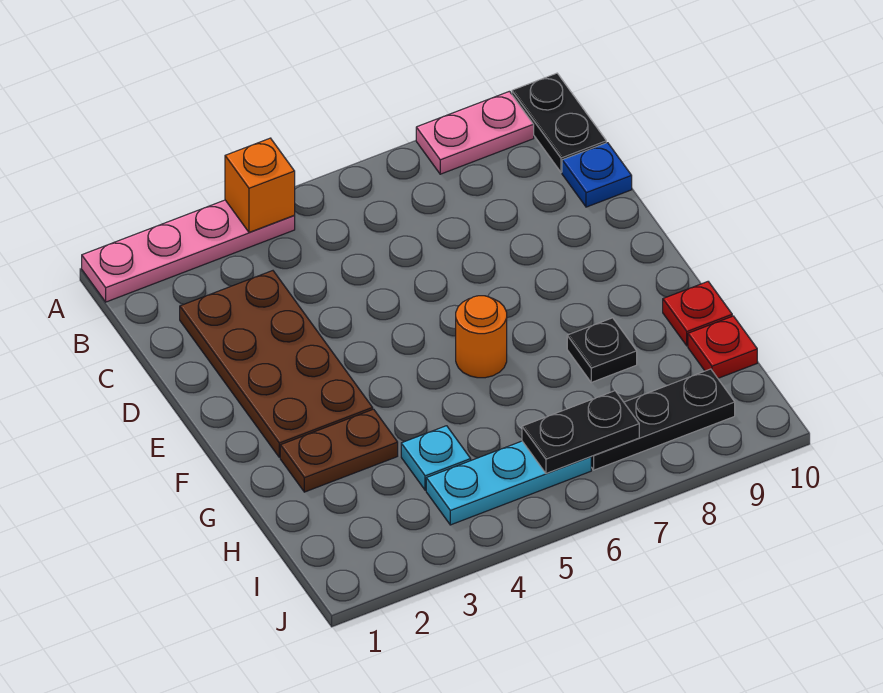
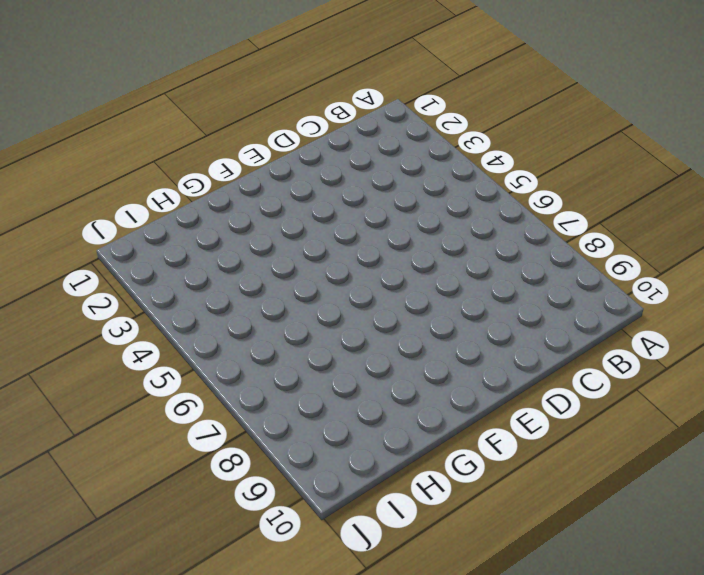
none -> pink plate A1:A4 level 1
none -> pink plate A8:A9 level 1
none -> black plate A10:B10 level 1

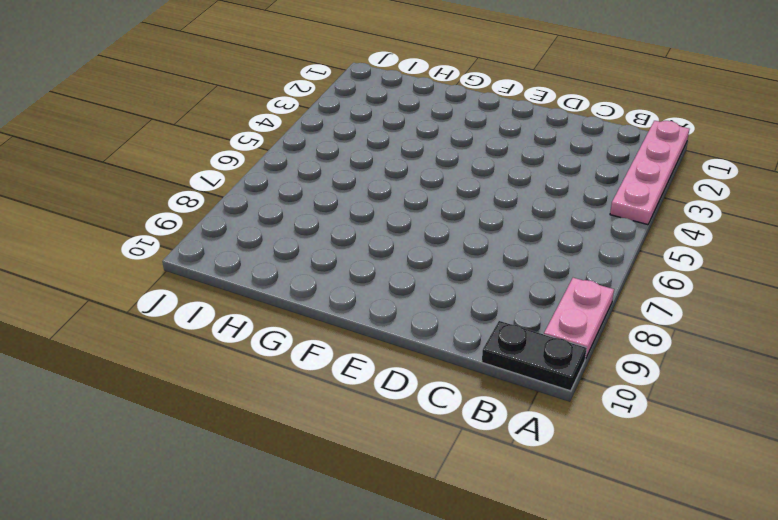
none -> brown plate C2:F3 level 1
none -> blue plate C10 level 1
none -> orange round brick F6 level 1

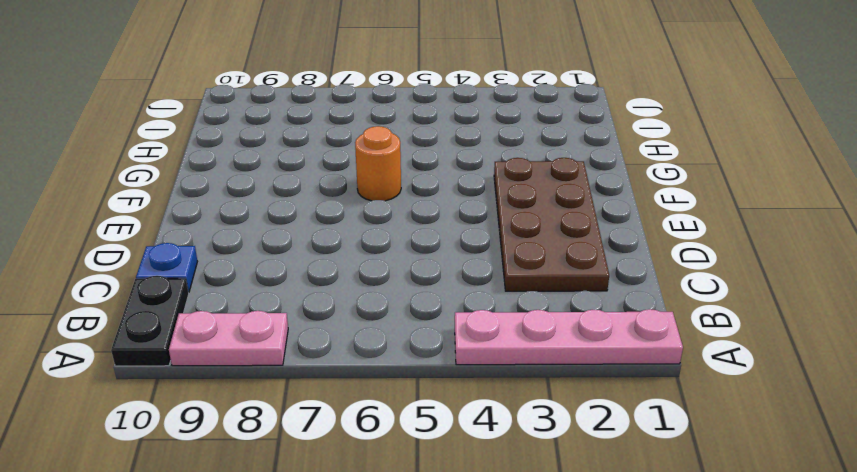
none -> brown plate G2:G3 level 1
none -> black plate G8 level 1
none -> red plate G10 level 1

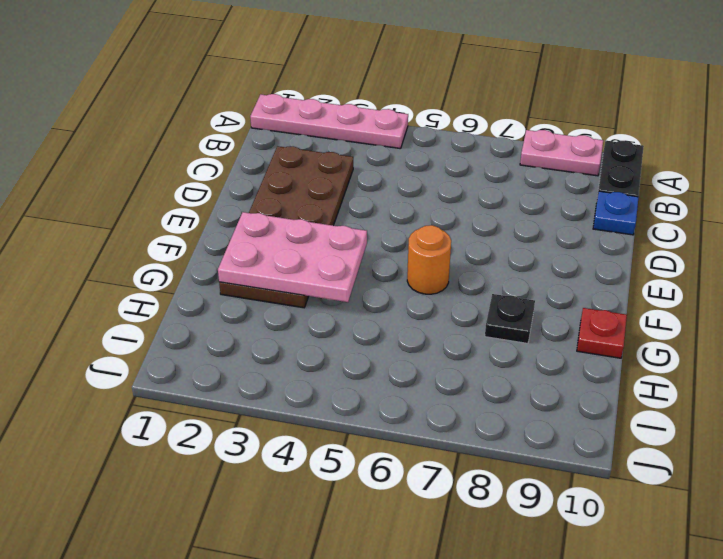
pink plate F2:G4 level 2 -> none
none -> cyan plate H4 level 1
none -> red plate H10 level 1
none -> cyan plate I4:I6 level 1

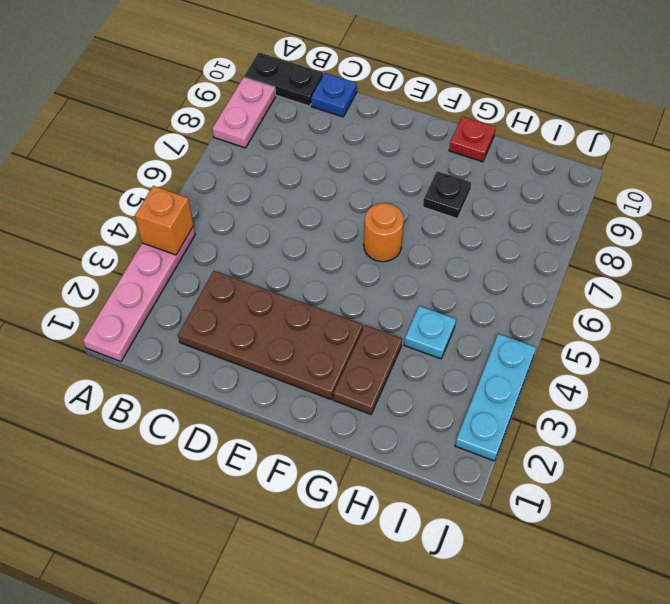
cyan plate J2:J4 level 1 -> cyan plate I4:I6 level 1
none -> red plate H10 level 1
none -> black plate I7:I9 level 1
none -> black plate I6:I7 level 2

